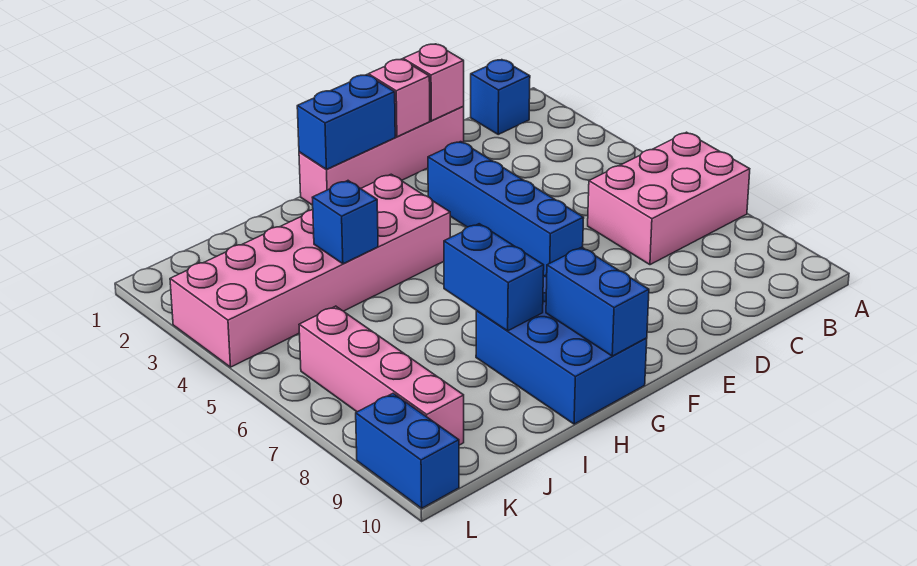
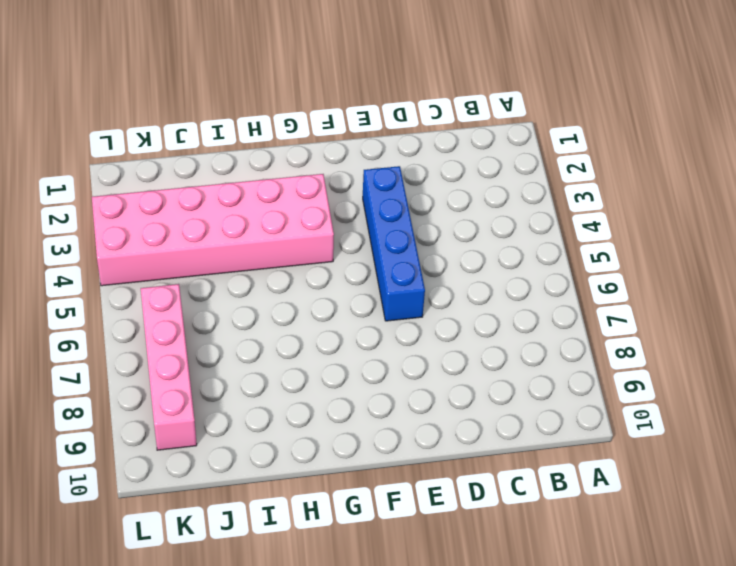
none -> pink brick A6:C7 level 1
none -> blue brick B1 level 1
none -> pink brick D1:G1 level 1

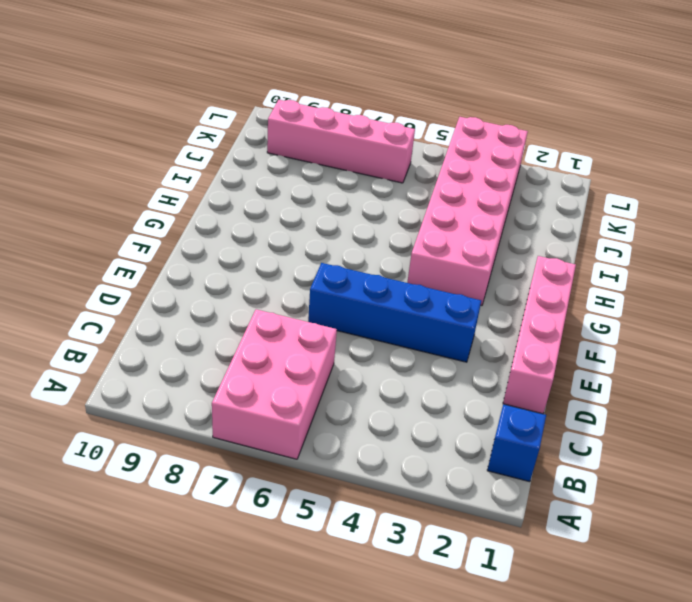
none -> blue brick G8:H10 level 1
none -> blue brick L9:L10 level 1
none -> pink brick D1 level 2

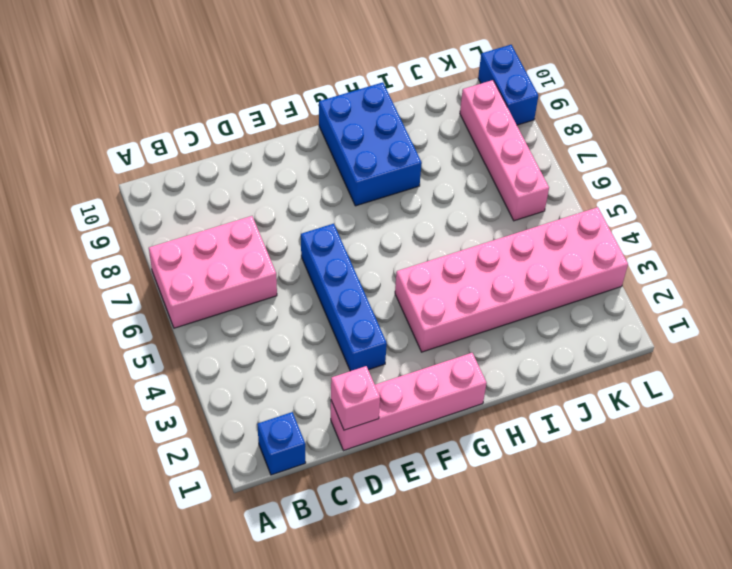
none -> pink brick E1 level 2
none -> blue brick F1:G1 level 2
none -> blue brick G9:G10 level 2

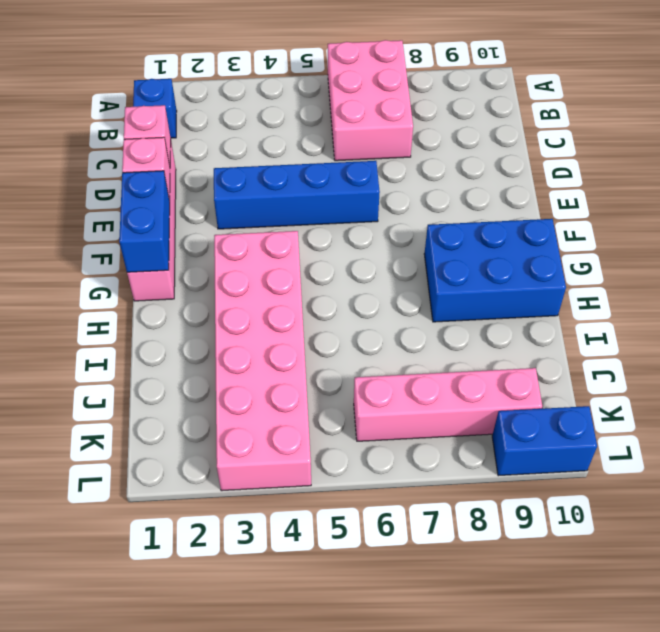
none -> blue brick G9:G10 level 2
none -> blue brick H7:H8 level 2
none -> blue brick I4 level 2

